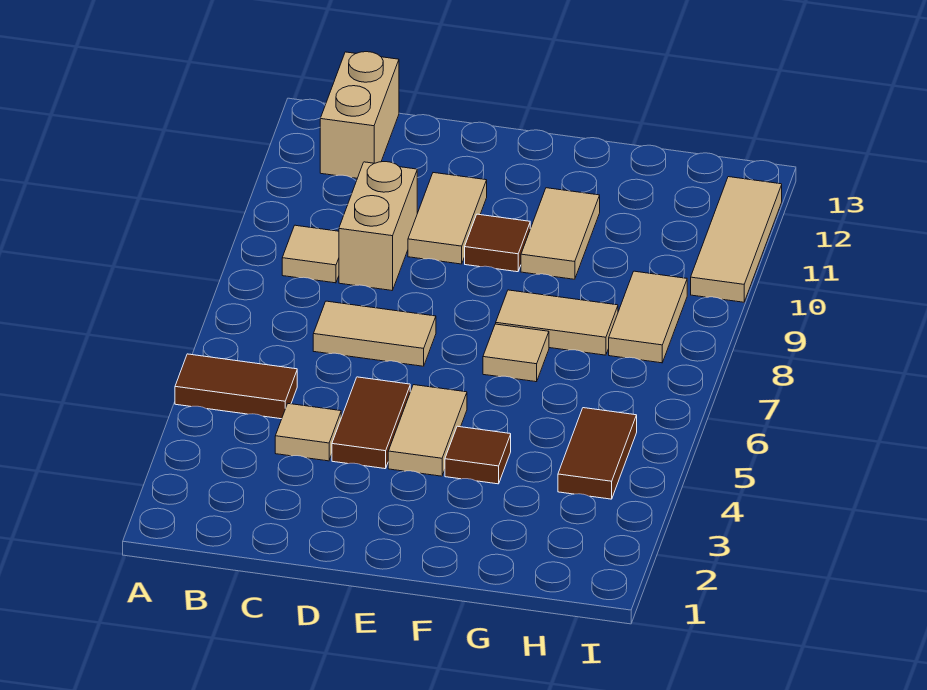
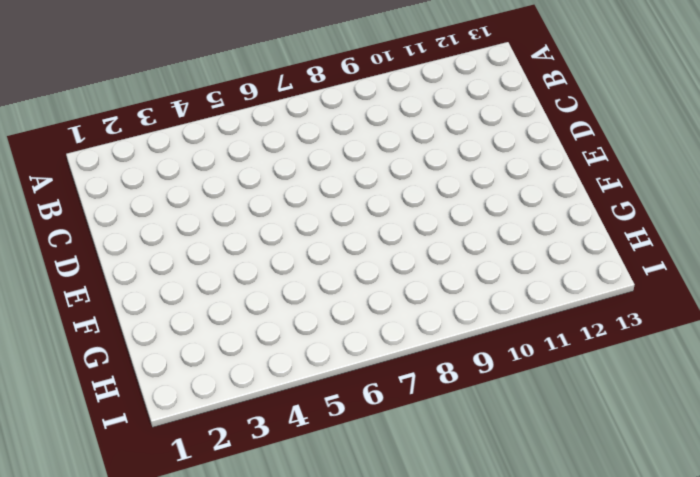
none -> brown tile A5:B5 level 1
none -> tan tile B9 level 1
none -> tan brick B12:B13 level 1

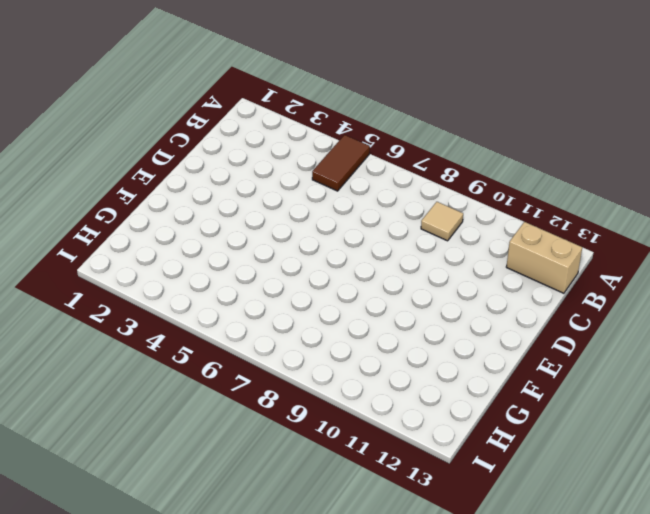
none -> tan tile C4 level 1
none -> tan tile C7:D7 level 1
none -> tan brick C9:C10 level 1

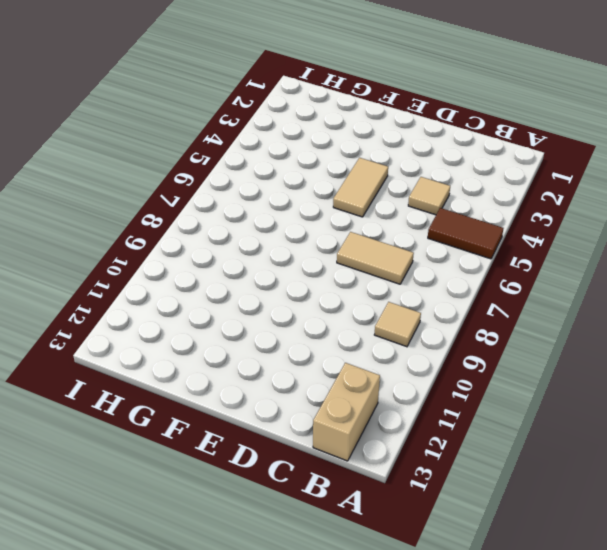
none -> tan brick C9:C10 level 1
none -> brown tile D4:D5 level 1
none -> tan tile D10:D11 level 1

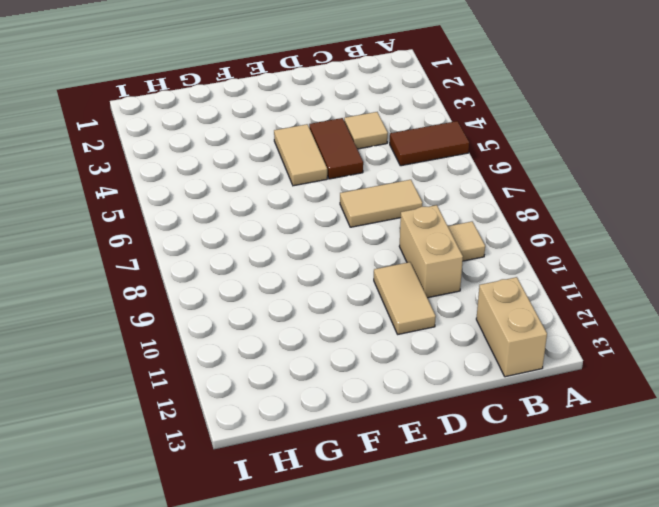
none -> brown tile E10 level 1
none -> brown tile F4 level 1
none -> tan tile F7 level 1

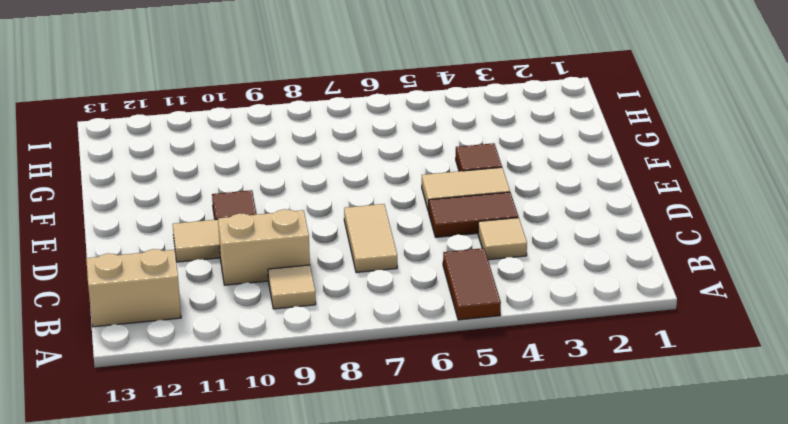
none -> tan tile F7 level 1
none -> tan tile F8:G8 level 1
none -> tan tile F10:F11 level 1

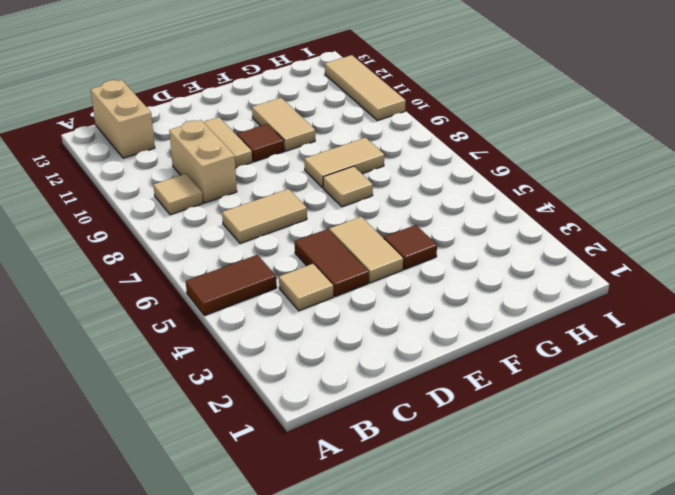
none -> brown tile H4:H5 level 1
none -> tan tile H8:H9 level 1

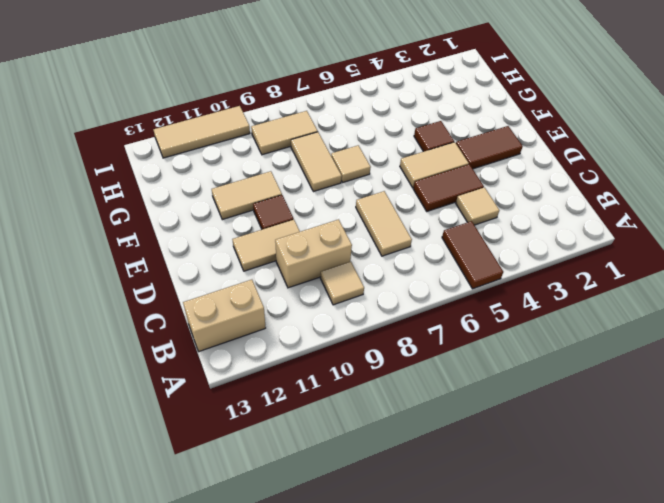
brown tile E2:E3 level 1 -> brown tile H4:H5 level 1

